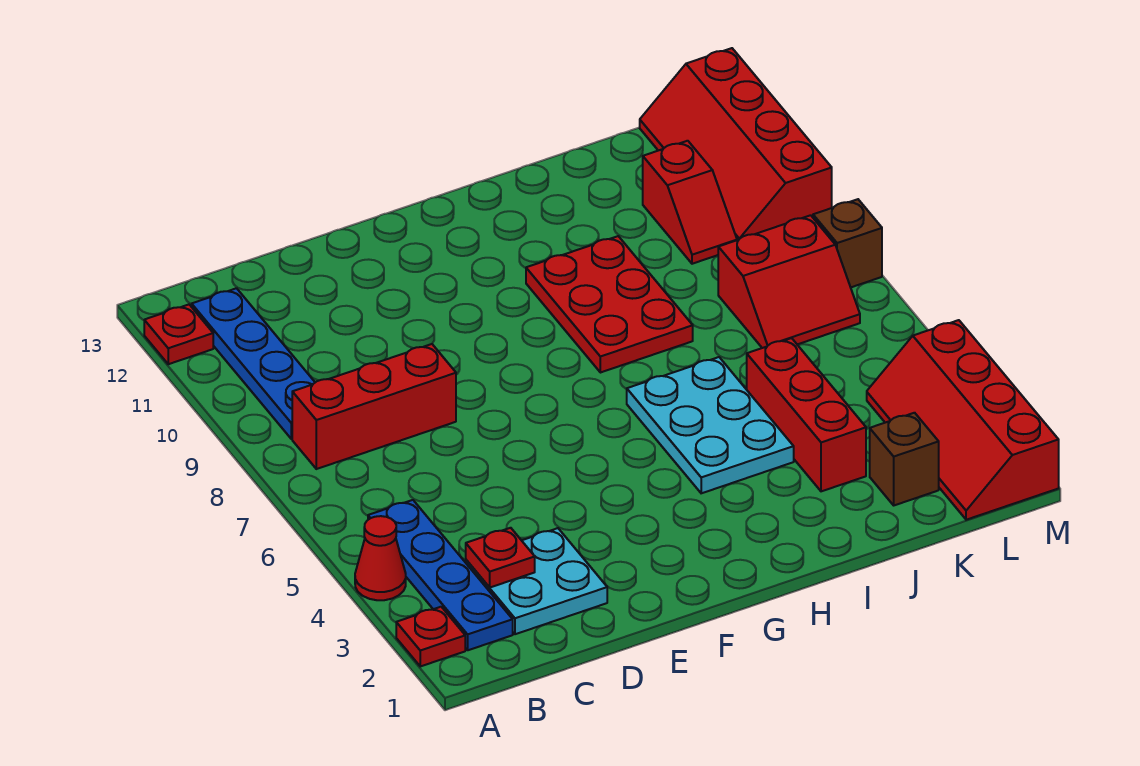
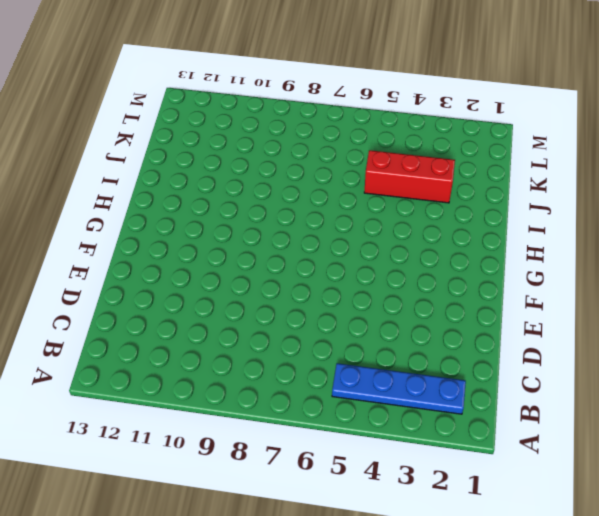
none -> red plate A2 level 1
none -> red cone A4 level 1
none -> red plate A12 level 1

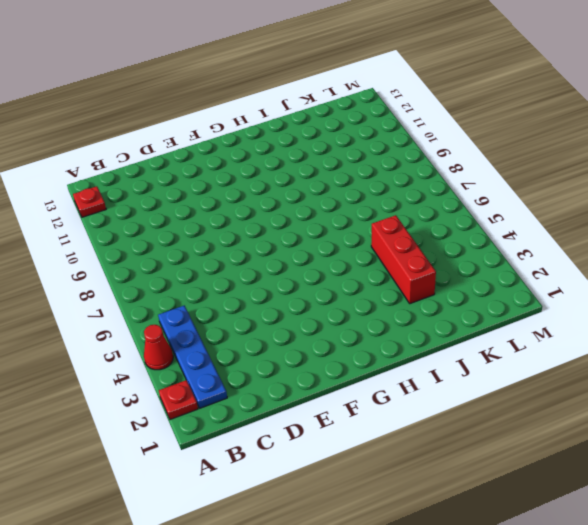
none -> red brick B8:D8 level 1
none -> blue plate B9:B12 level 1
none -> cyan plate C2:D3 level 1

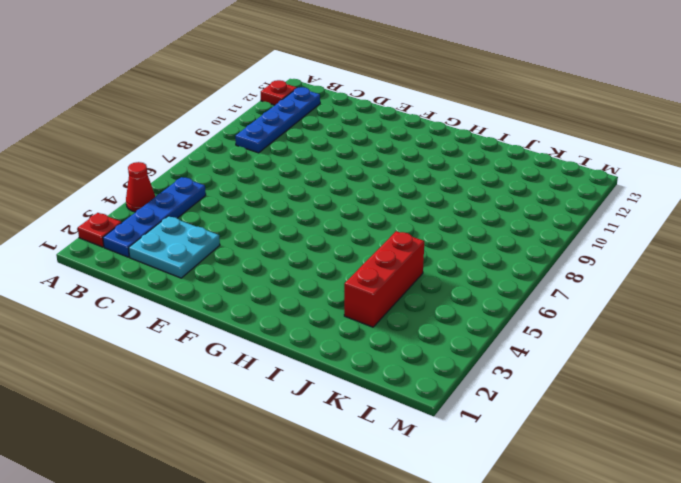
none -> red brick B8:D8 level 1
none -> cyan plate H4:I6 level 1
none -> red plate H8:I10 level 1

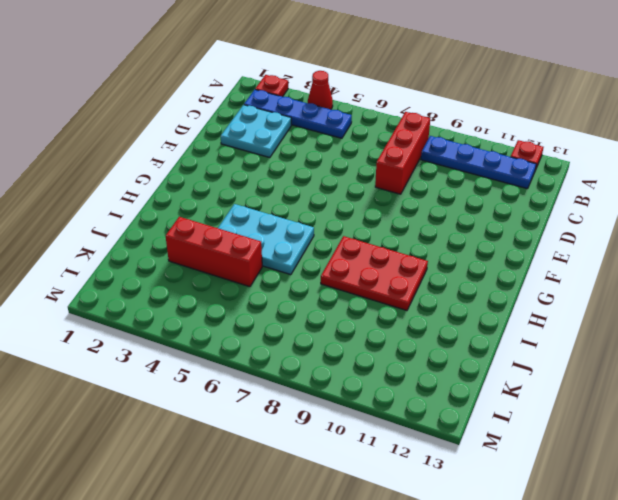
none -> brown brick K2 level 1
none -> red slope K7:L8 level 1 top 8
none -> red slope K10:K11 level 1 top 11

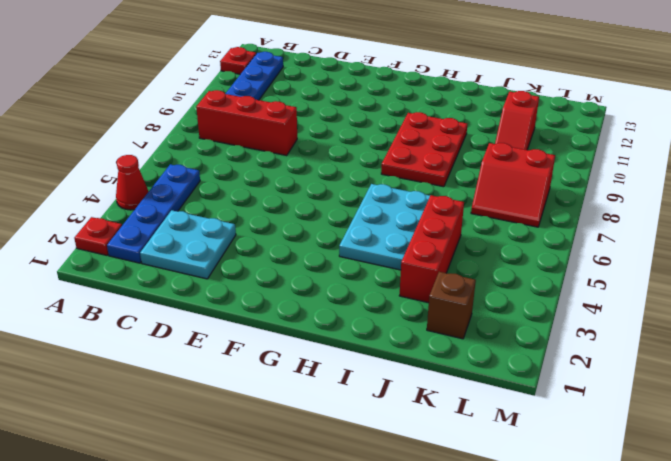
none -> red slope L1:M4 level 1 top M
none -> red slope L10:M13 level 1 top M
none -> brown brick M8 level 1

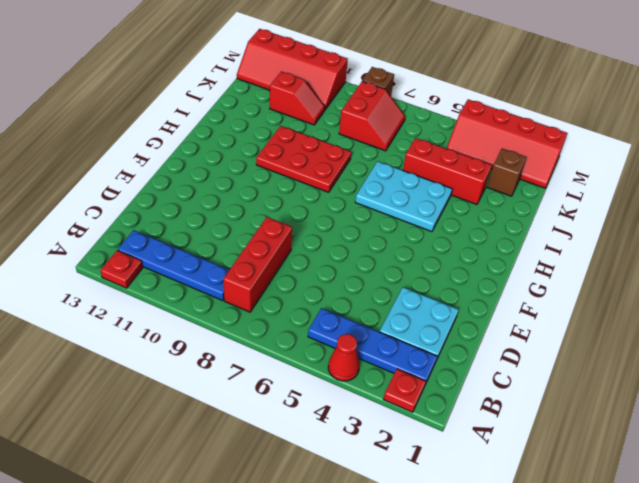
none -> red plate C3 level 2

